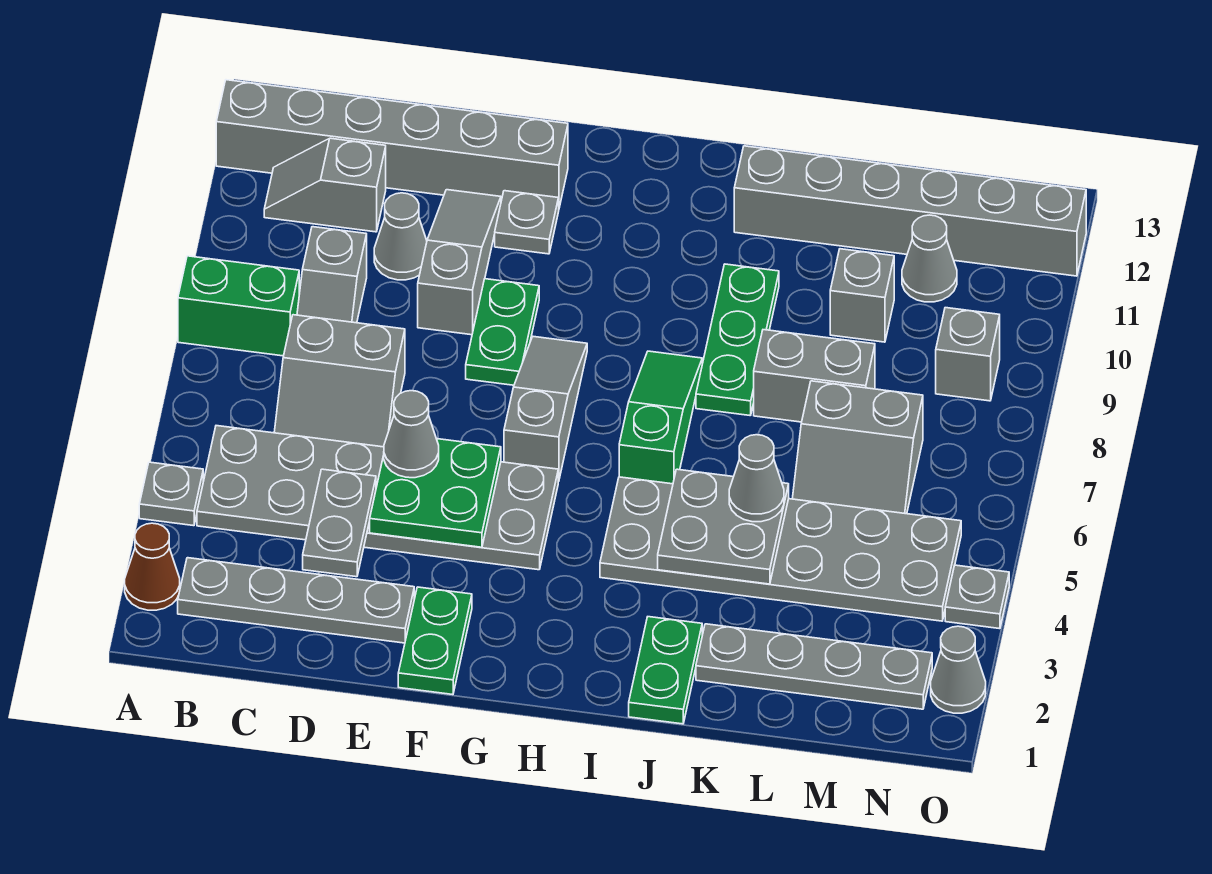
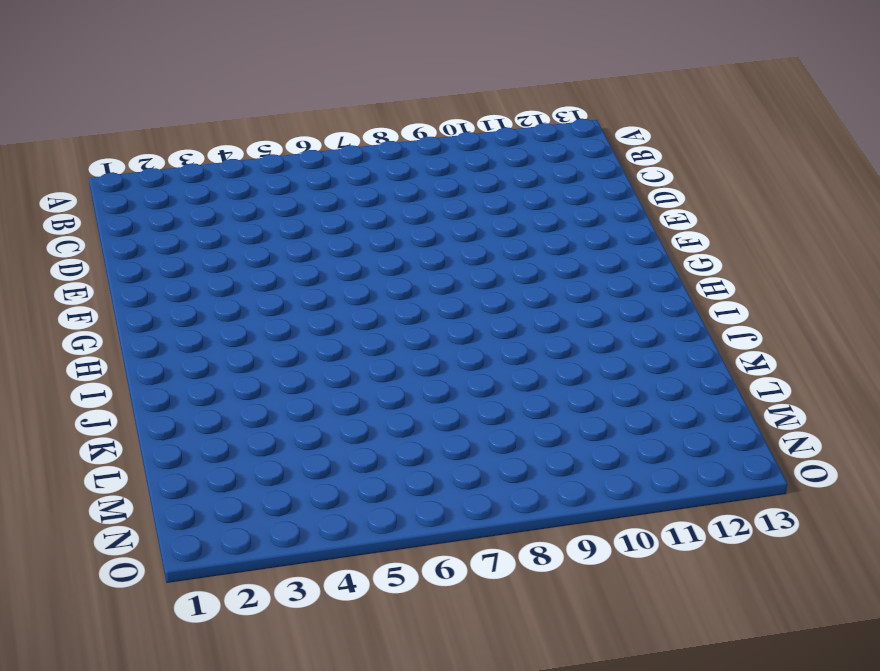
none -> brown cone A2 level 1
none -> grey plate A4 level 1
none -> green brick A8:B8 level 1
none -> grey brick A12:F12 level 1

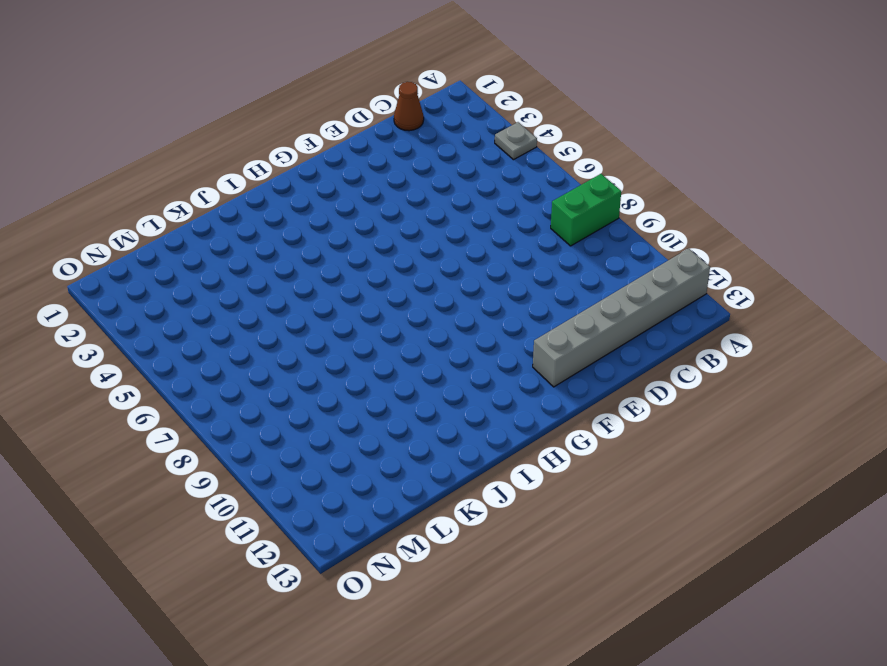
brown cone C1 level 1 -> brown cone A2 level 1
none -> grey plate B2:E2 level 1
none -> grey plate B4:G5 level 1
none -> grey slope B11:C11 level 1 top C
none -> grey slope C6:D7 level 1 top 7

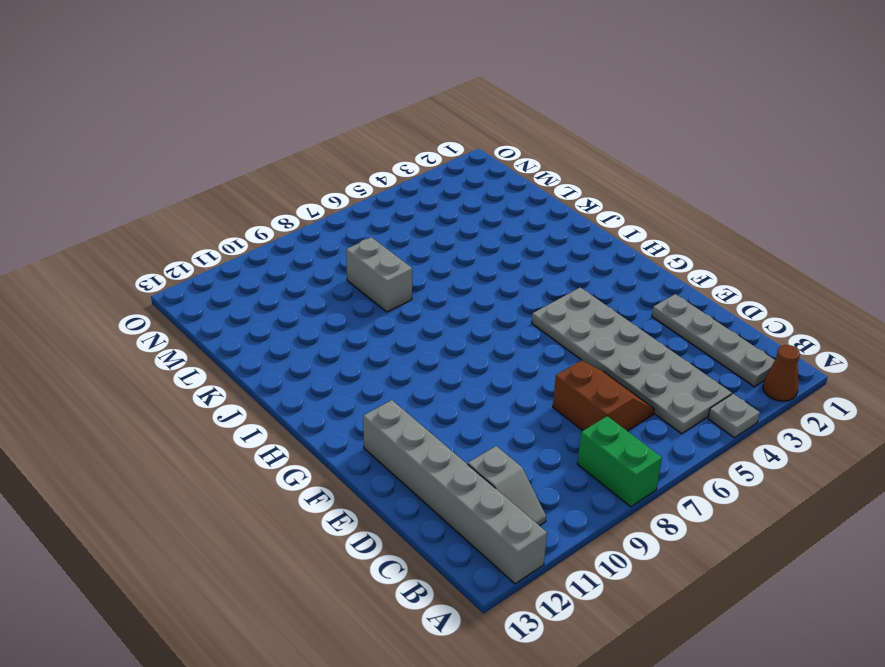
brown slope C6:D7 level 1 top 7 -> grey slope C6:D7 level 1 top 7
none -> grey slope C8:C9 level 1 top 9
none -> grey cone D10 level 1
none -> grey slope E9:E11 level 1 top 9
none -> green plate F1:F2 level 1

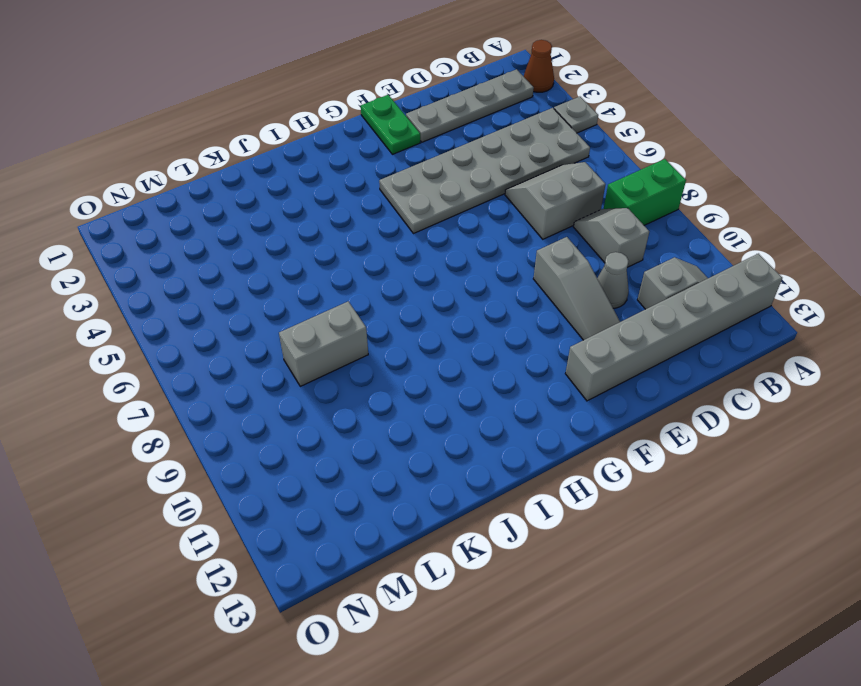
none -> green plate F8:F9 level 1
none -> grey plate F11 level 1
none -> grey slope G6:G8 level 1 top 6
none -> grey plate I4:N5 level 1

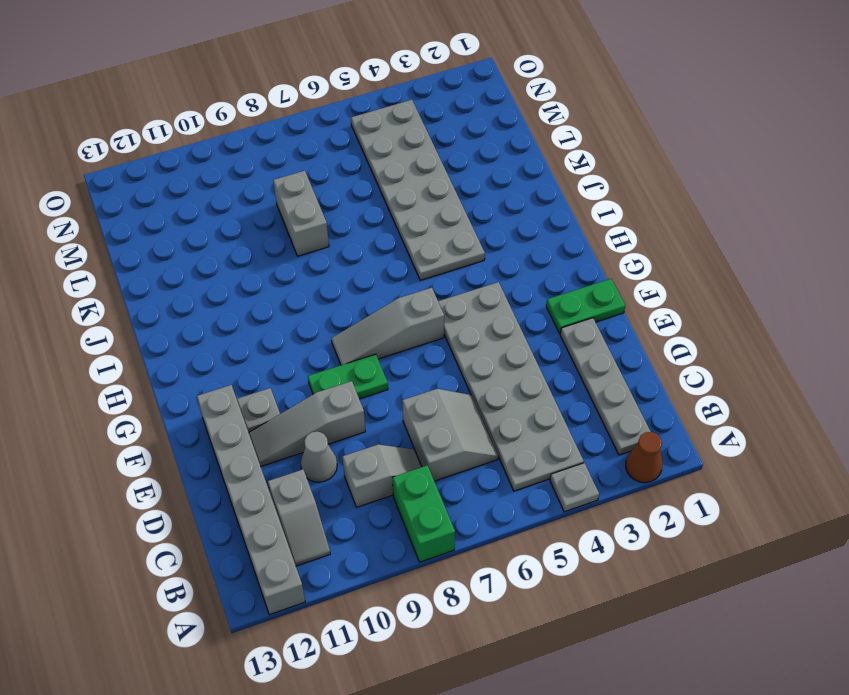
none -> green slope I6:I8 level 1 top 6
none -> green plate J1:J2 level 1
none -> green plate J8:J10 level 1
none -> grey brick J12:O12 level 1

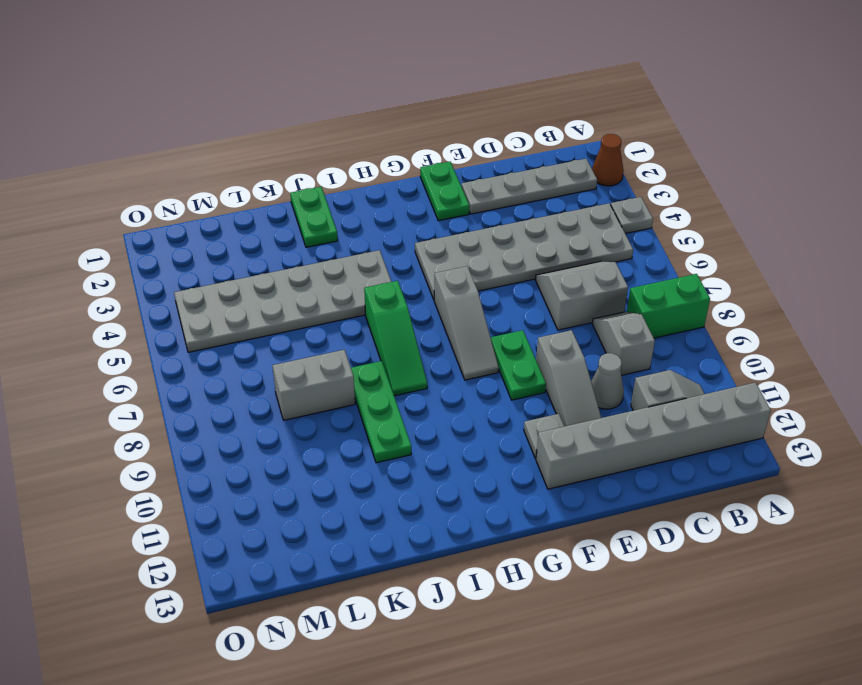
none -> grey brick J12:O12 level 1
none -> grey plate K2:N2 level 1
none -> grey slope L6:M7 level 1 top 7
none -> grey brick L10 level 1

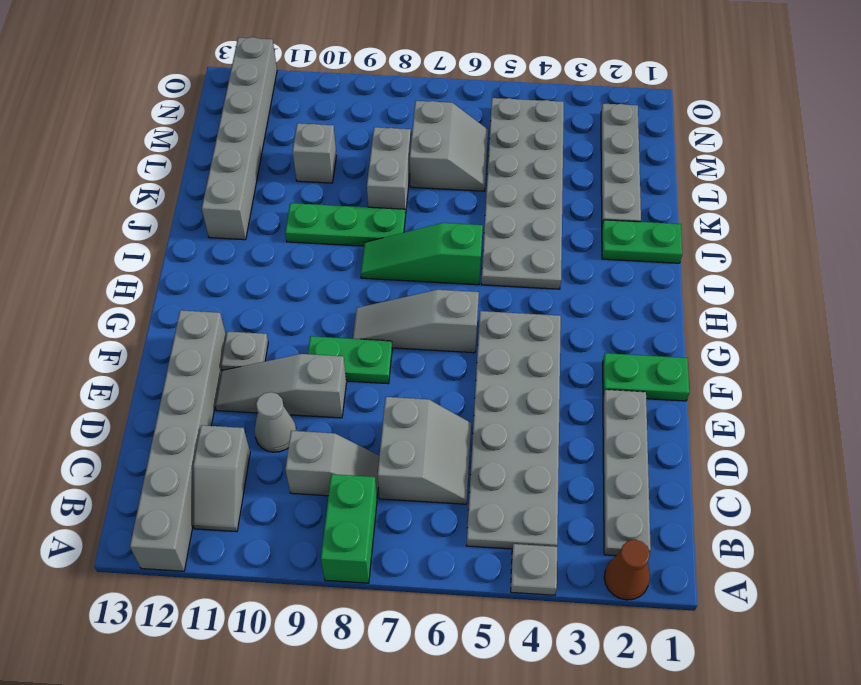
none -> grey cone M11 level 1
none -> grey brick N9 level 1
none -> grey cone O2 level 1
none -> grey plate O4 level 1

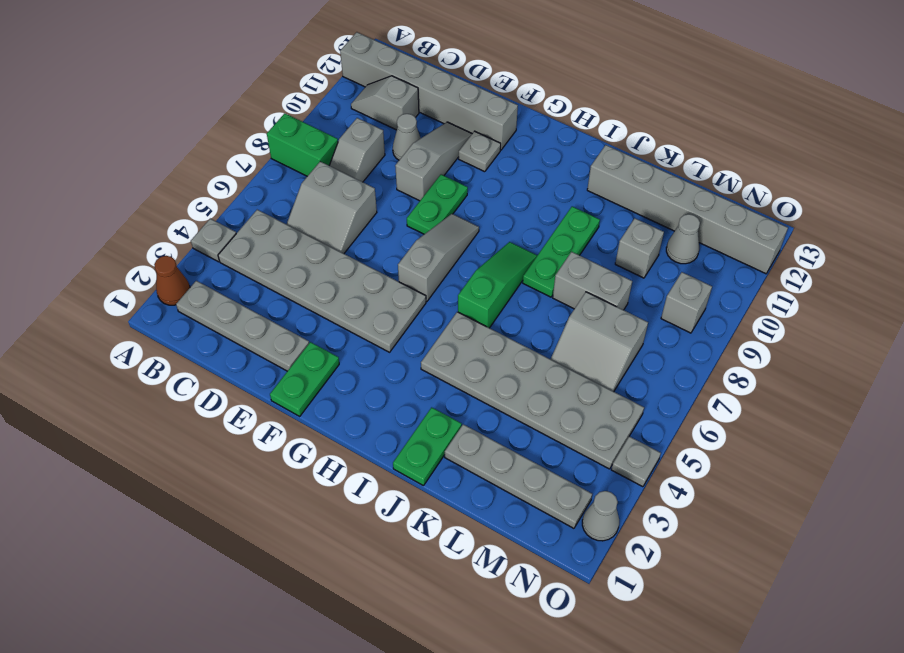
none -> grey plate D3:D4 level 2
none -> green plate E4:F5 level 2
none -> grey plate J4:K5 level 2
none -> grey cone E5 level 3

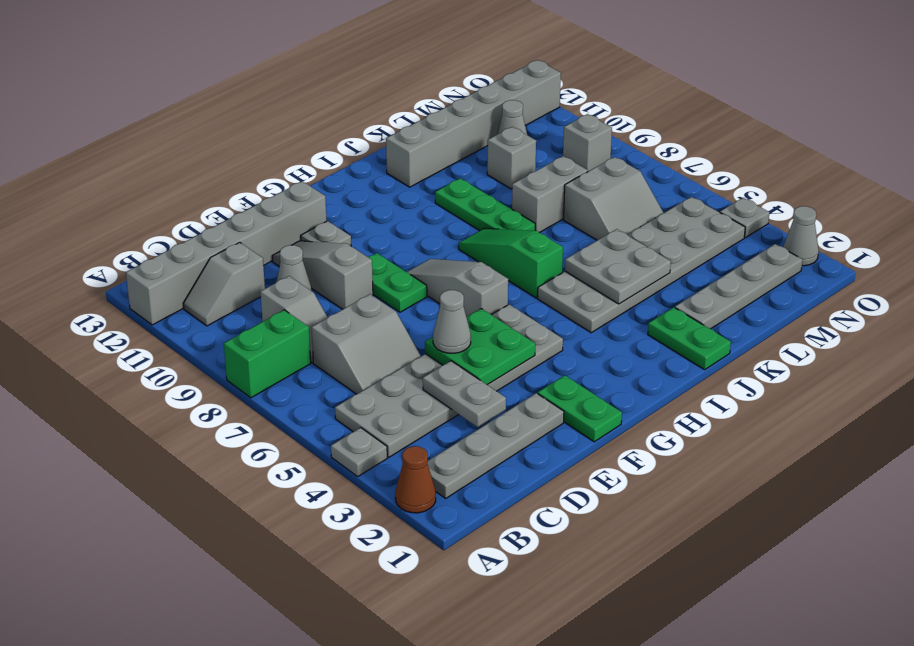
none -> grey cone K5 level 3

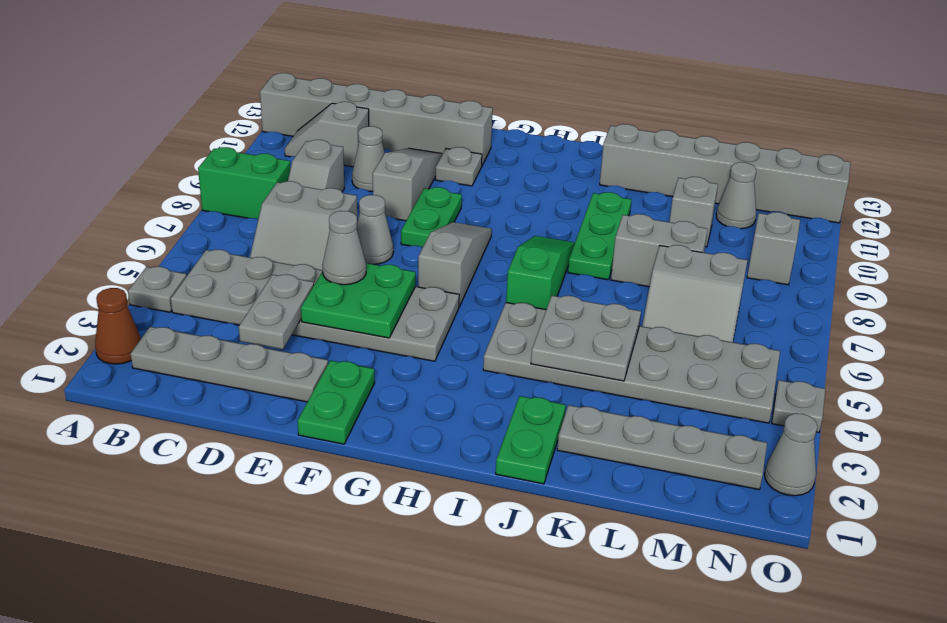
grey cone E7 level 1 -> grey cone K5 level 3

